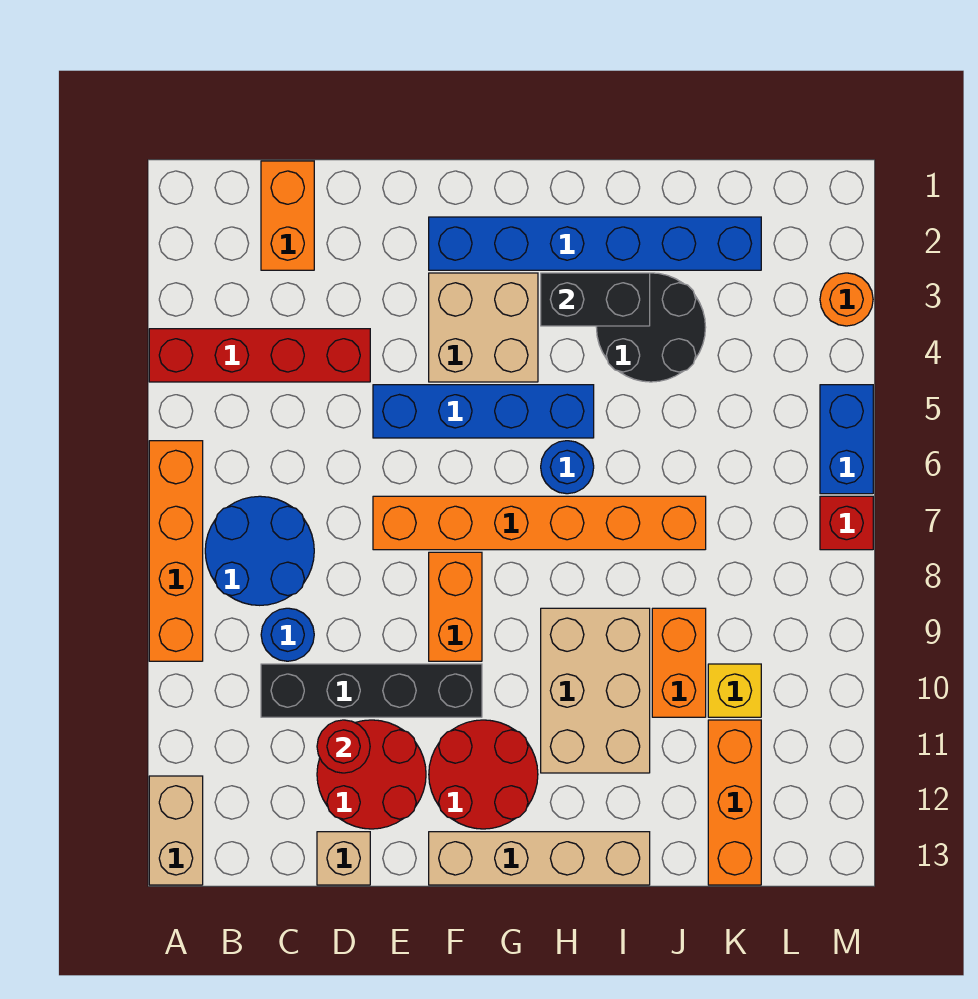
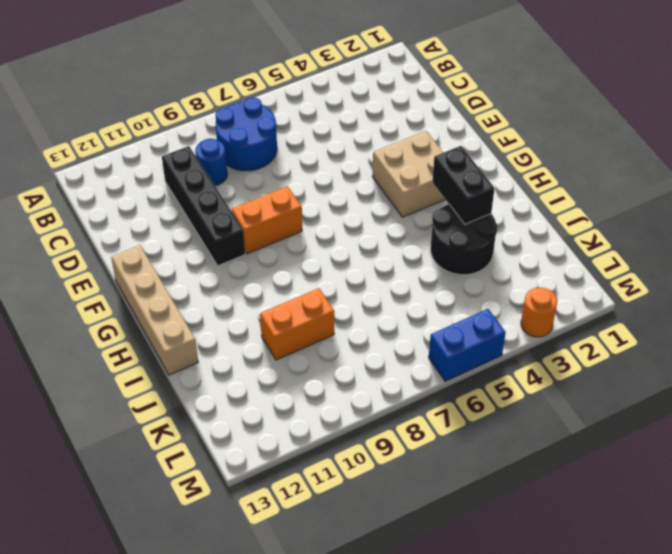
none -> red brick A4:D4 level 1
none -> orange brick A6:A9 level 1
none -> tan brick A12:A13 level 1

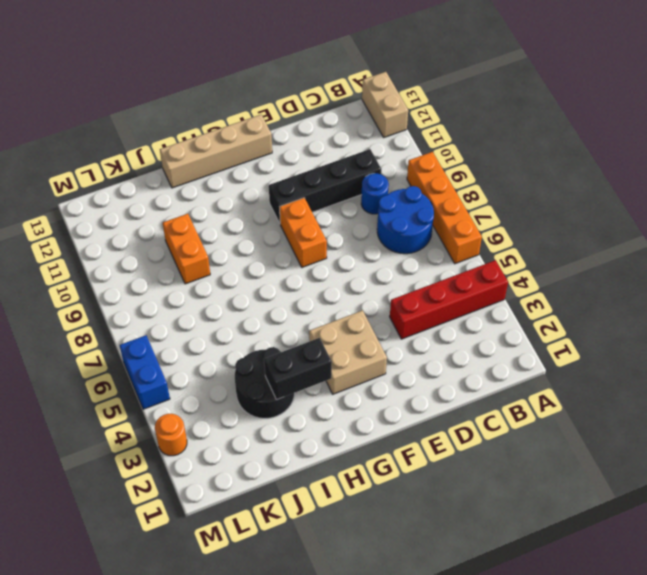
none -> orange brick C1:C2 level 1
none -> red round brick D11:E12 level 1
none -> tan brick D13 level 1

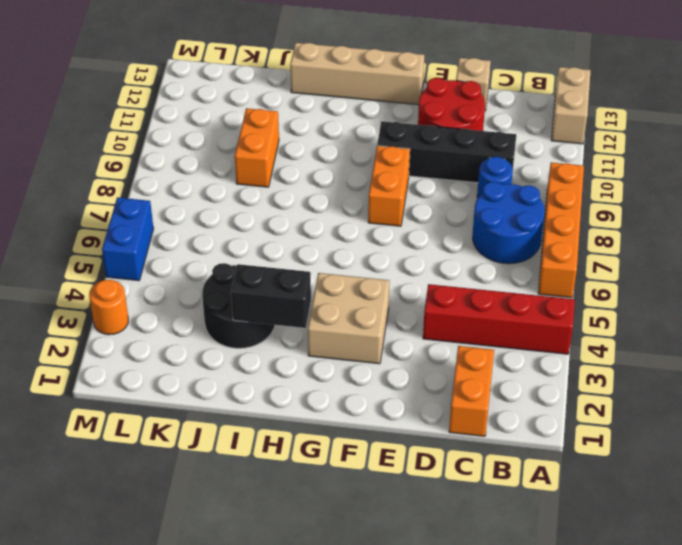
none -> blue brick E5:H5 level 1
none -> orange brick E7:J7 level 1
none -> blue brick F2:K2 level 1

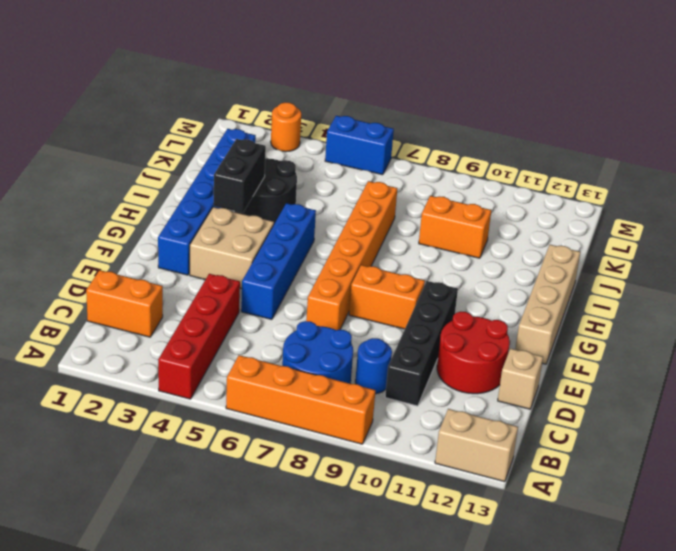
none -> red round brick F11:G12 level 1
none -> blue round brick H6 level 1
none -> tan brick H9:I11 level 1

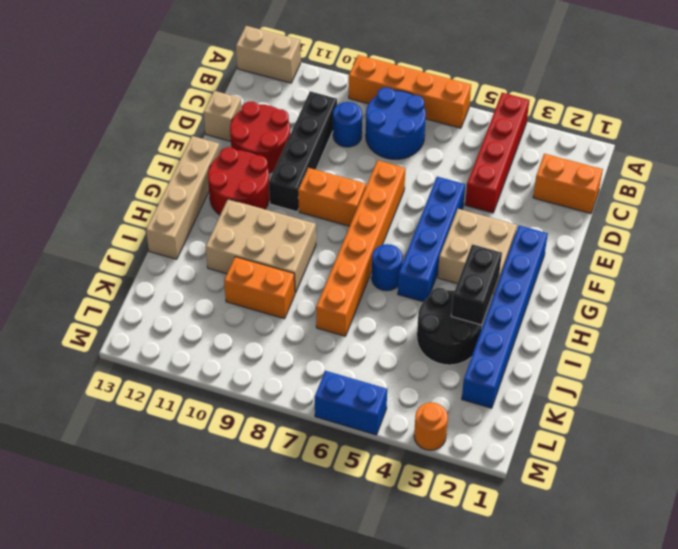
none -> yellow brick K10 level 1
none -> orange brick K11:K13 level 1
none -> red brick M7 level 1

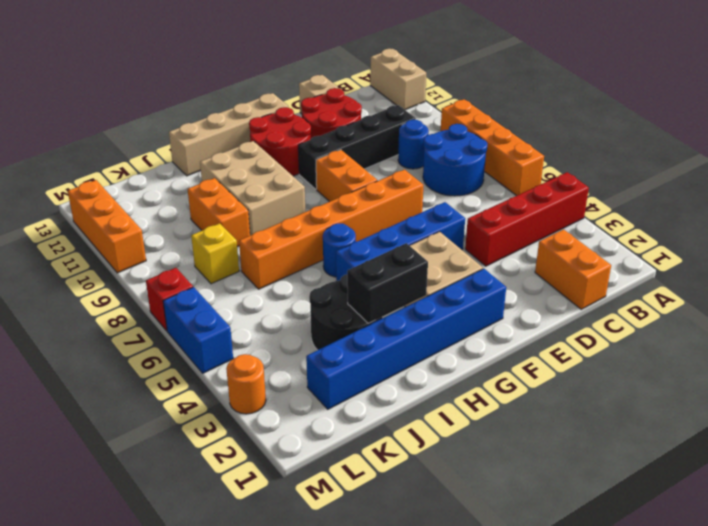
yellow brick K8 level 1 -> yellow brick K10 level 1
orange brick M10:M12 level 1 -> orange brick K11:K13 level 1
none -> red round brick D11 level 2

